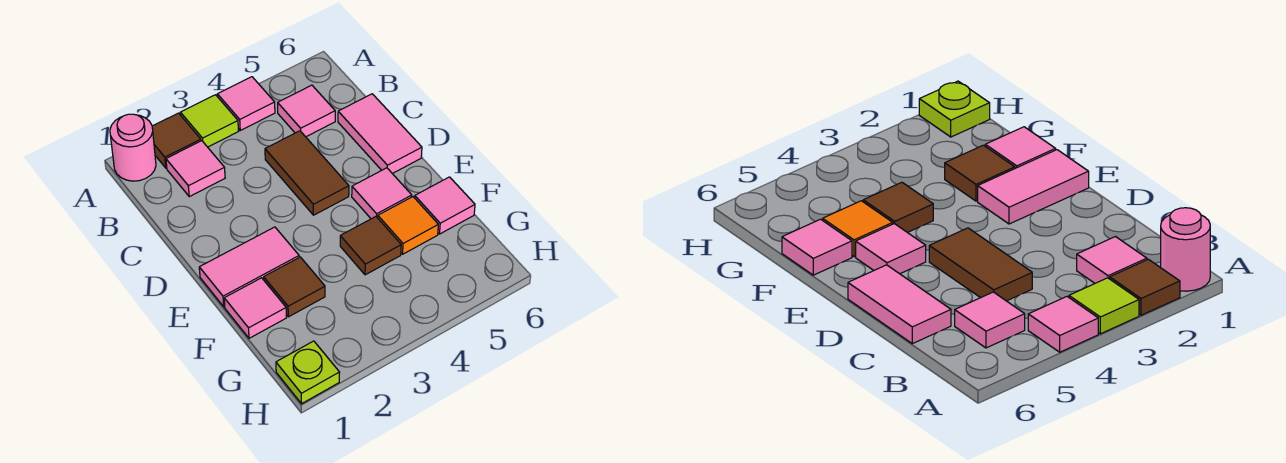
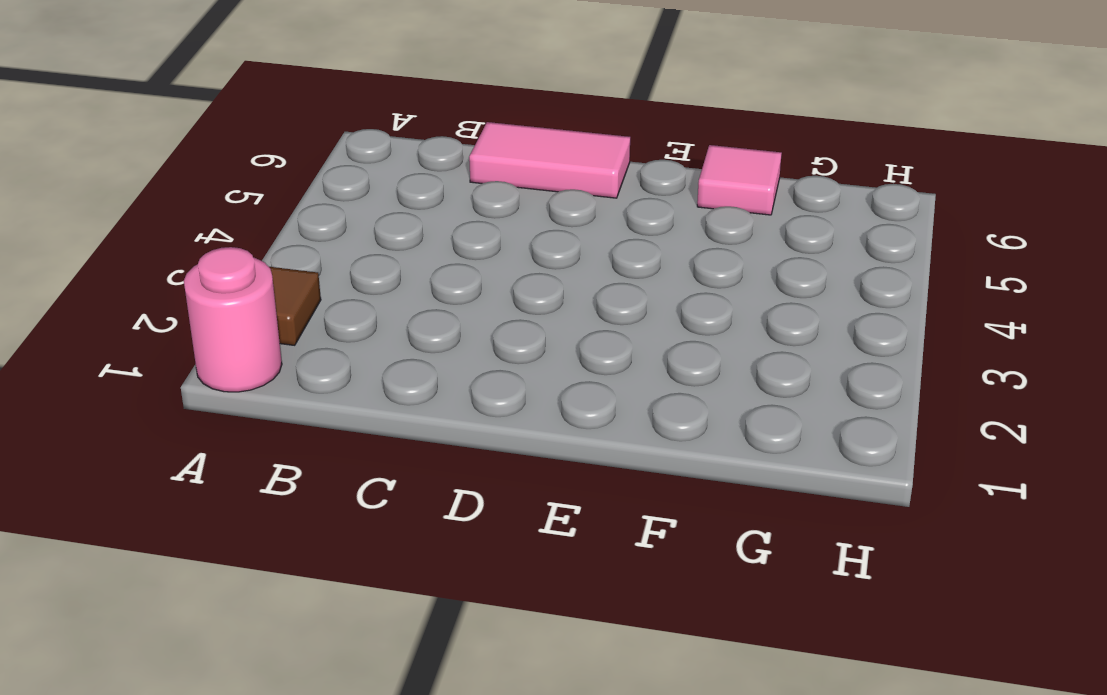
none -> lime tile A3 level 1
none -> pink tile A4 level 1
none -> pink tile B2 level 1

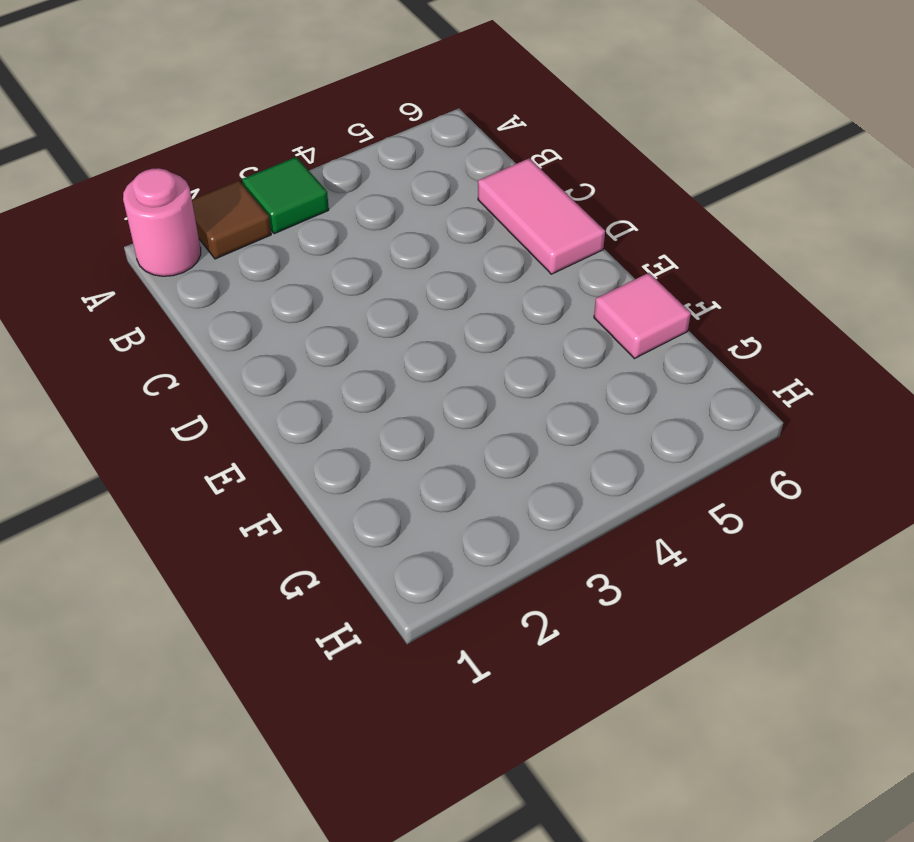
green tile A3 level 1 -> lime tile A3 level 1
none -> pink tile A4 level 1
none -> pink tile B2 level 1
none -> pink tile B5 level 1

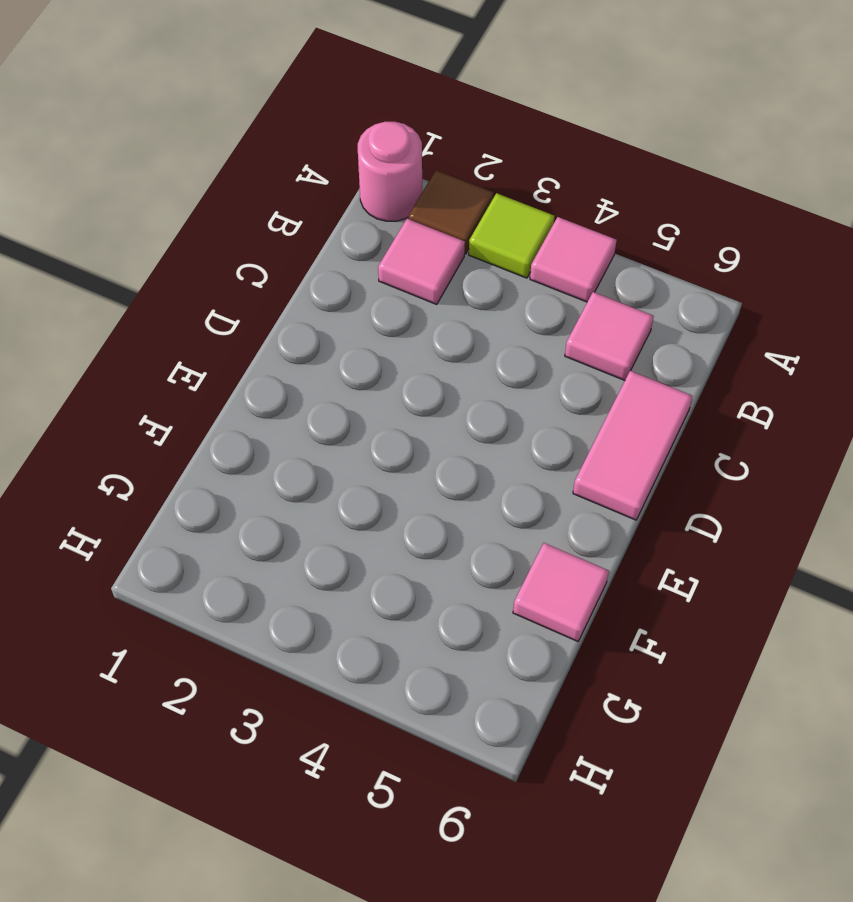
none -> brown tile C4:D4 level 1
none -> pink tile E1:E2 level 1
none -> pink tile E5 level 1

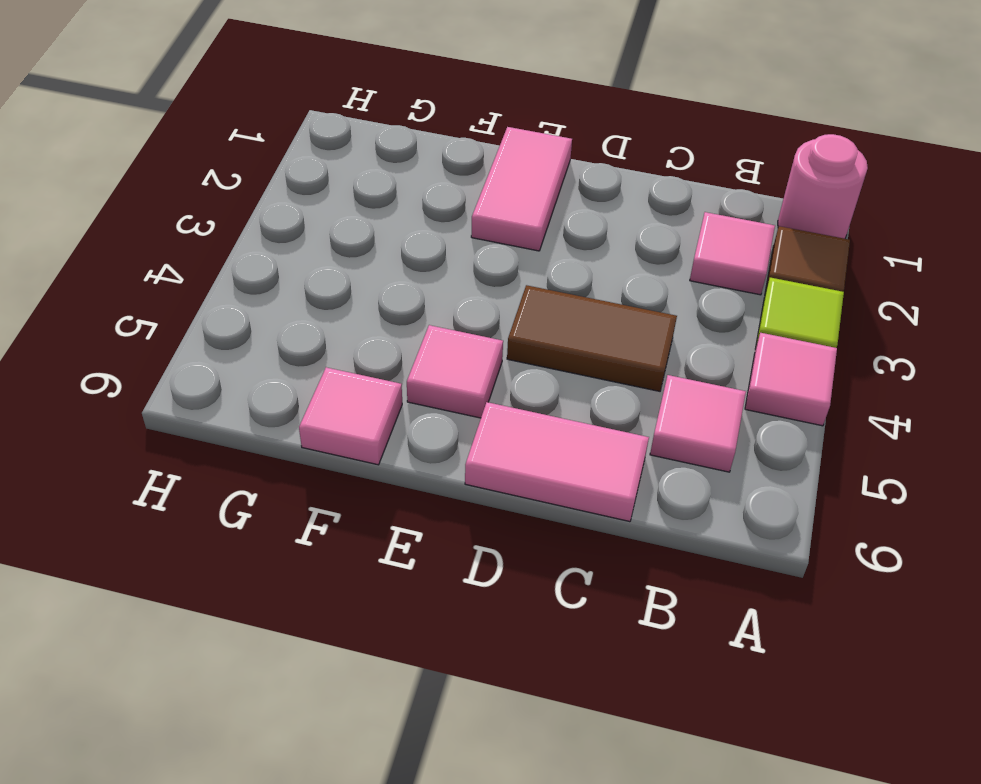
none -> pink tile F1 level 1
none -> brown tile F2 level 1
none -> brown tile F4 level 1

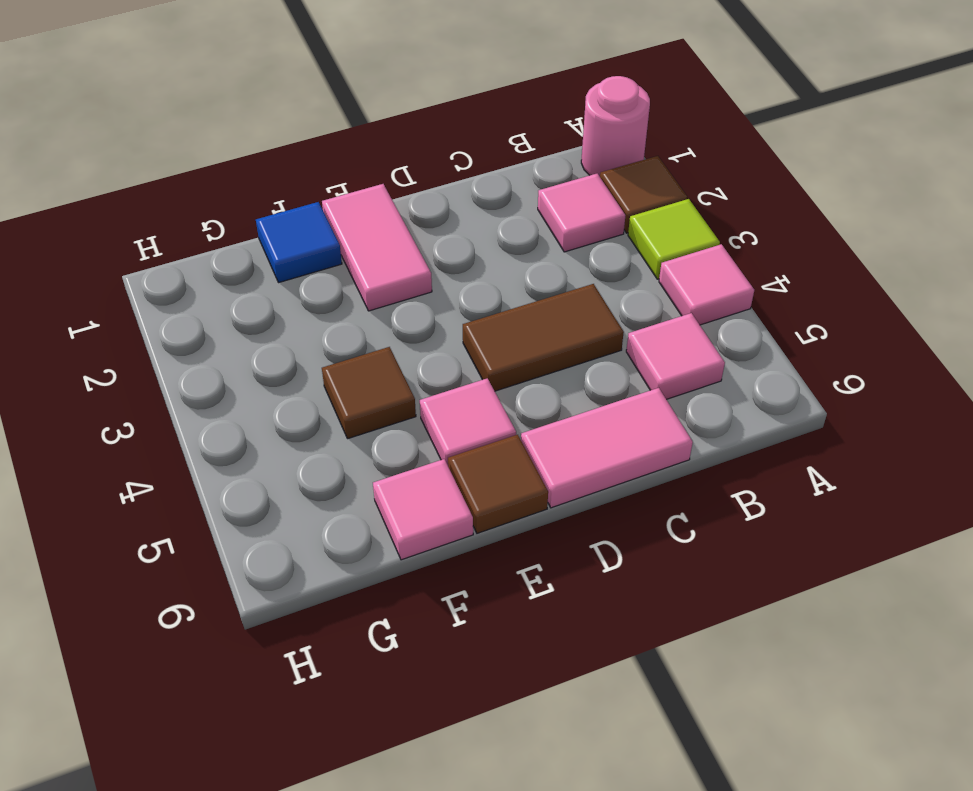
brown tile E6 level 1 -> brown tile F2 level 1
blue tile F1 level 1 -> pink tile F1 level 1
none -> orange tile F5 level 1
none -> lime plate H1 level 1

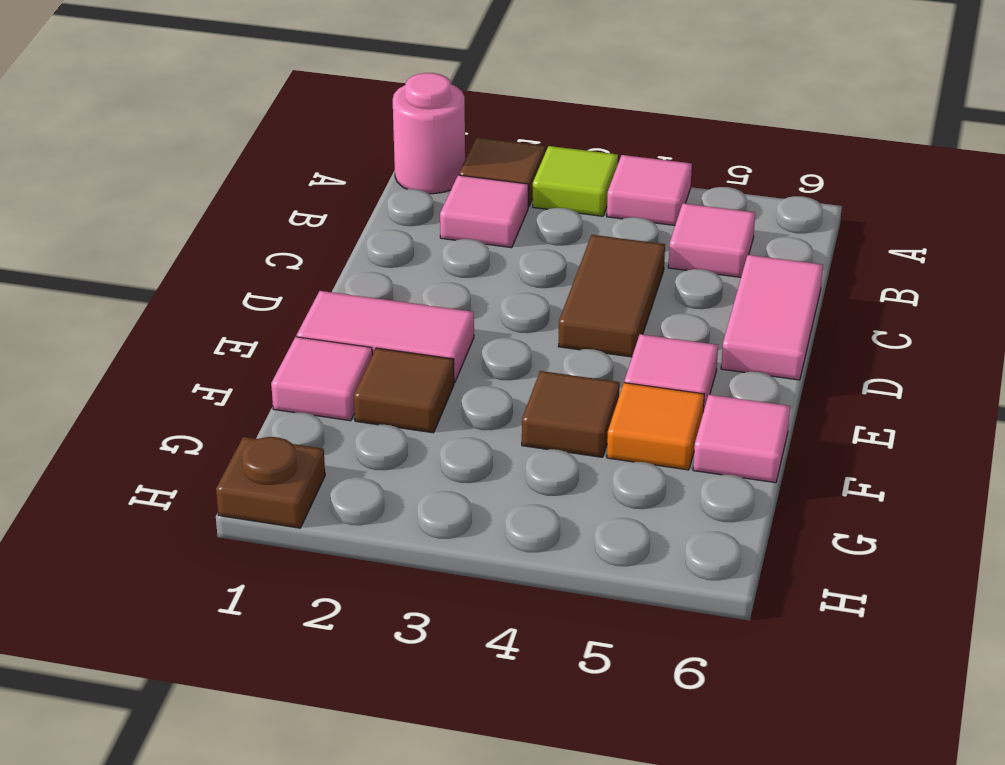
brown plate H1 level 1 -> lime plate H1 level 1

